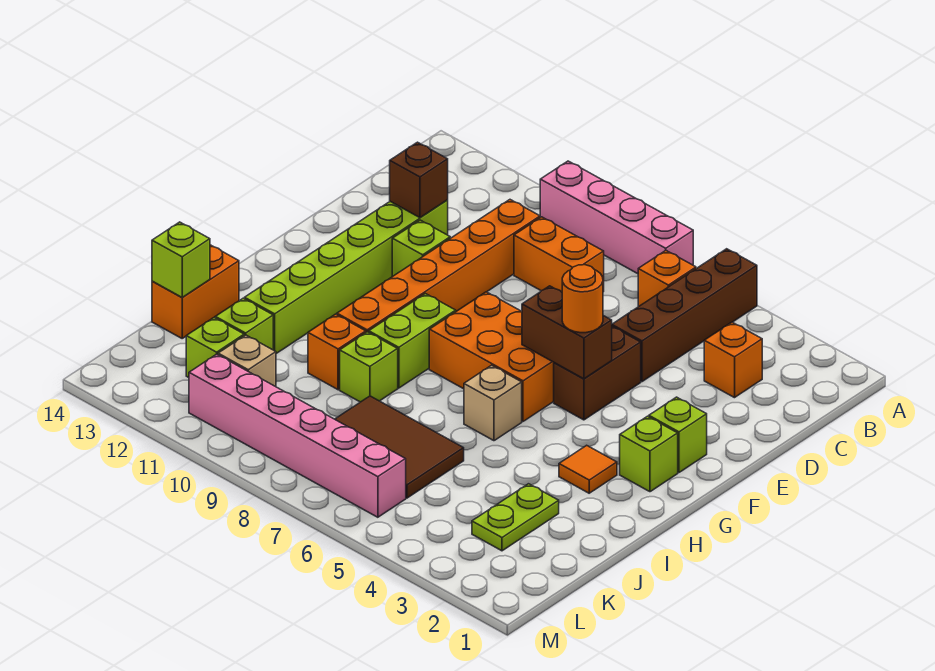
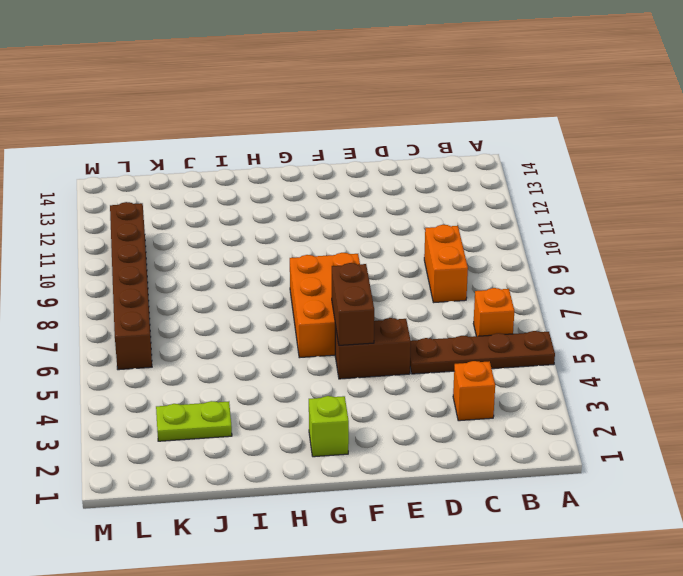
brown plate A5:D5 level 1 -> brown brick A5:D5 level 1
brown brick L6:L11 level 1 -> pink brick L6:L11 level 1
none -> pink brick A7:A10 level 1
none -> orange brick C10:H10 level 1
none -> lime brick D12:I12 level 1

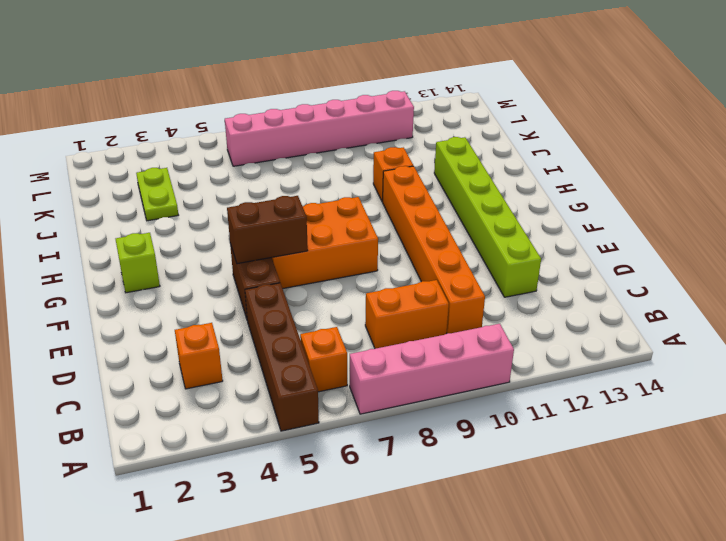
none -> lime brick E11 level 1
none -> lime brick F2 level 1
none -> lime brick G9:H9 level 1

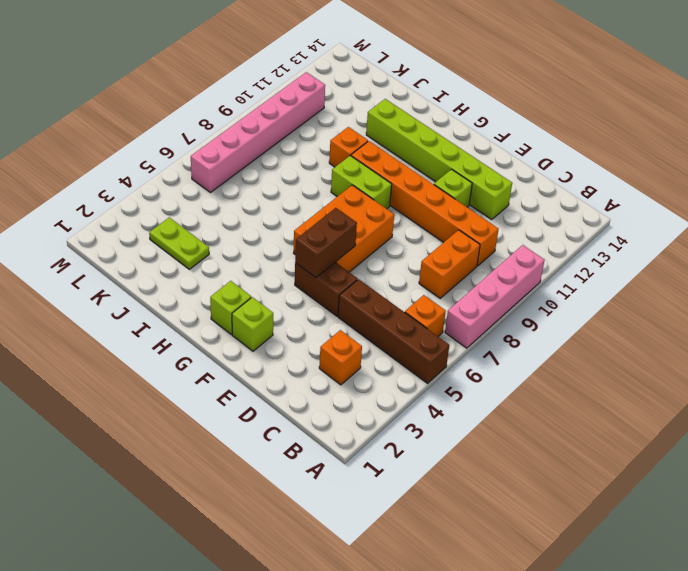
none -> orange tile H3 level 1
none -> tan brick H6 level 1
none -> lime brick I9 level 1

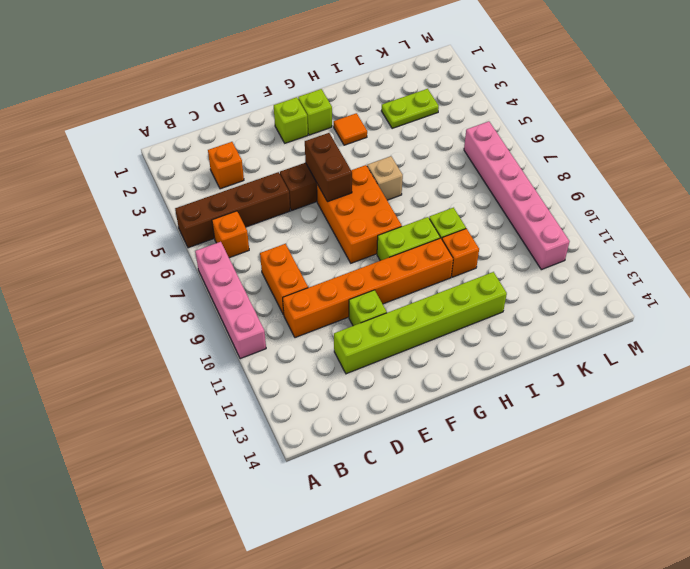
none -> orange brick I14:J14 level 1
none -> brown tile J6:K8 level 1
none -> lime brick J12 level 1

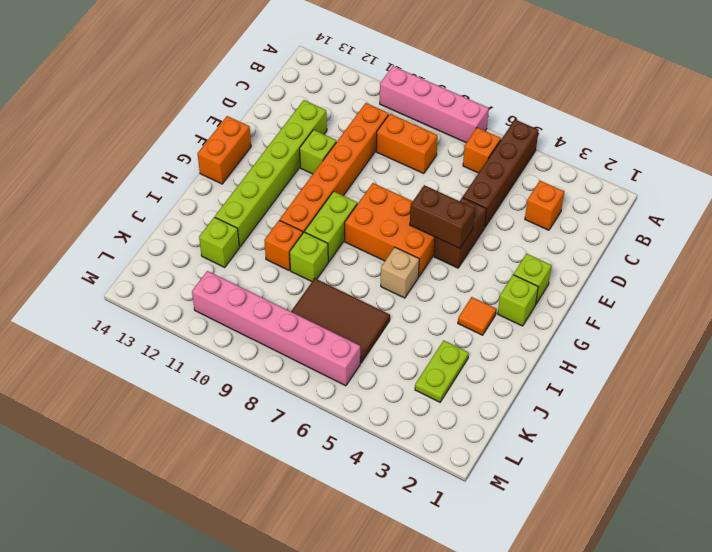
orange brick F14:G14 level 1 -> orange brick I14:J14 level 1
none -> tan brick K11 level 1
none -> lime brick K12 level 1
none -> brown brick D12 level 2

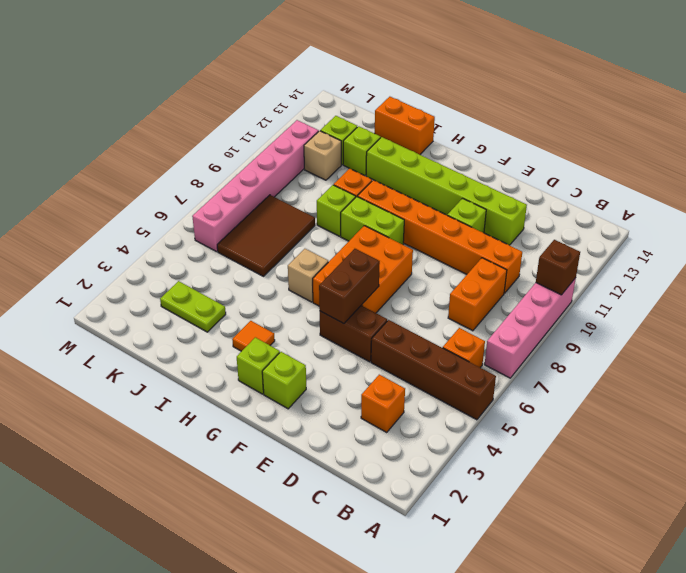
brown brick A10 level 2 -> brown brick D12 level 2
none -> lime brick J14 level 2
none -> orange round brick F5 level 3

